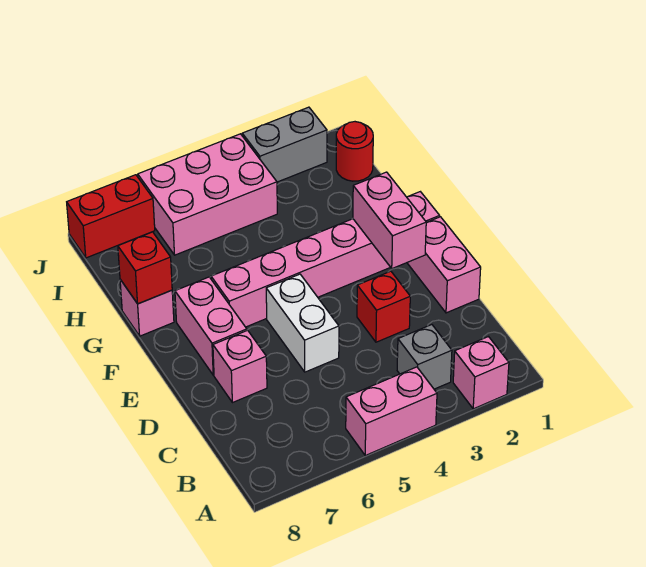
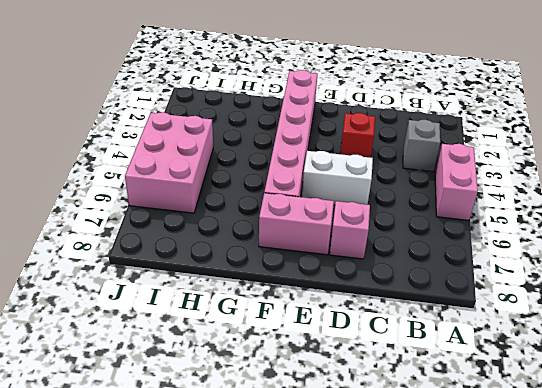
none -> pink brick A2 level 1
none -> pink brick D1:E1 level 1
none -> pink brick G8 level 1

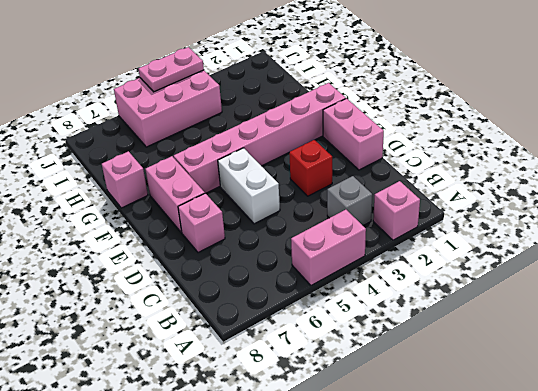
pink plate J4:J5 level 2 -> none
none -> red round brick I1 level 1
none -> grey brick J2:J3 level 1
none -> red brick J7:J8 level 1

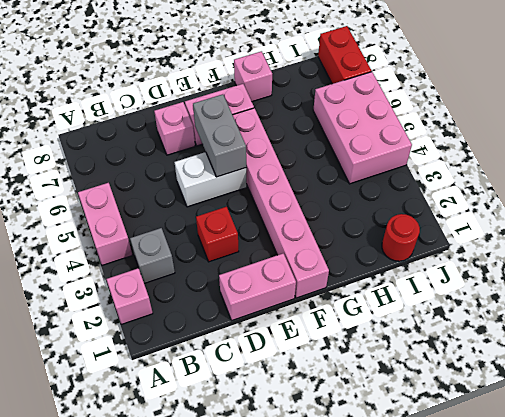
grey brick E5:E6 level 2 -> grey brick J2:J3 level 1
none -> pink brick E2:F2 level 2
none -> red brick G8 level 2

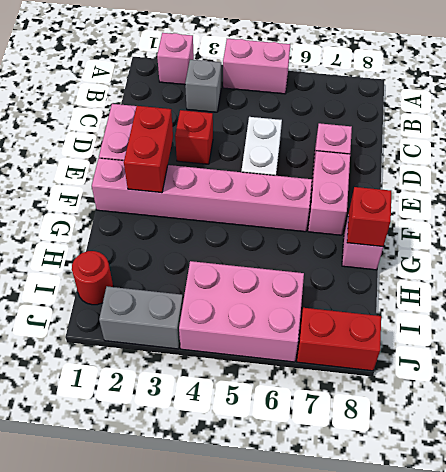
red brick E2:F2 level 2 -> pink brick E2:F2 level 2

